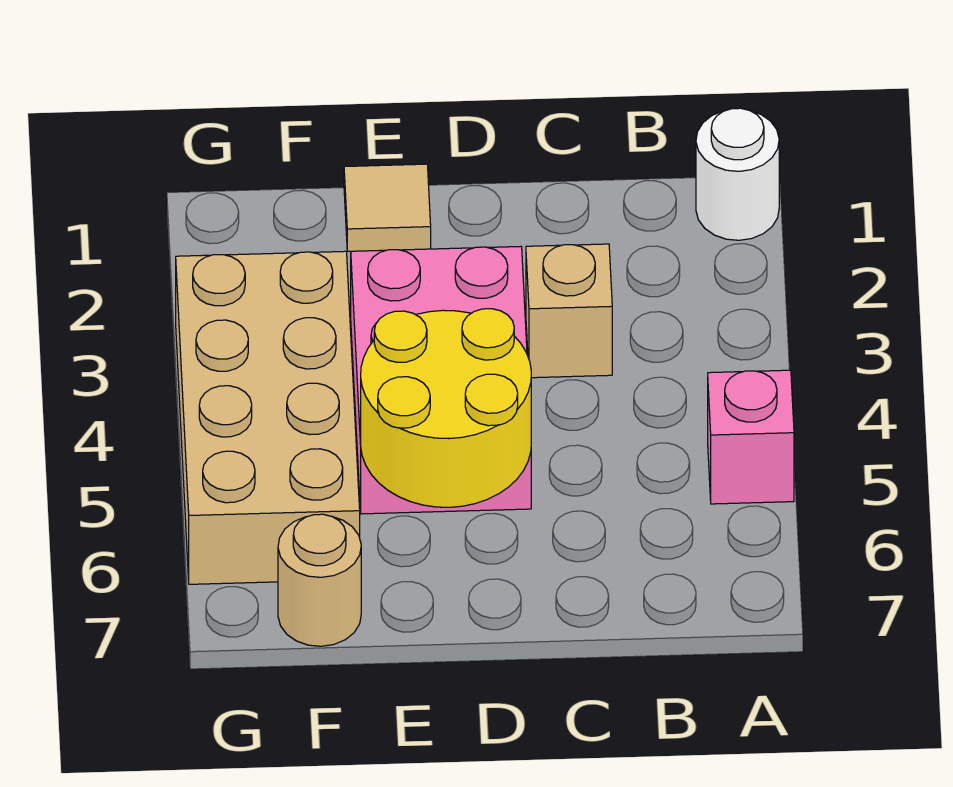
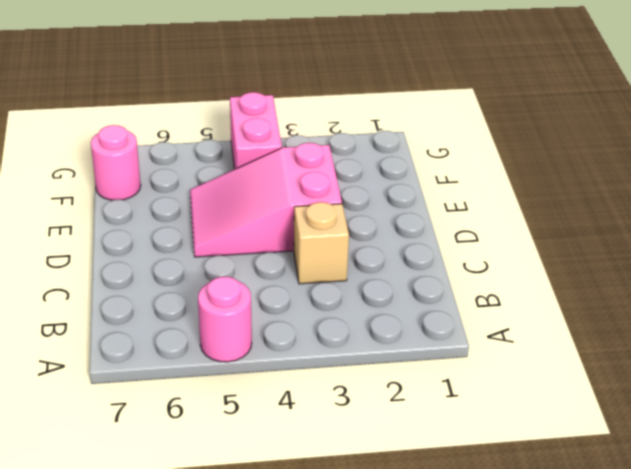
pink round brick A5 level 1 -> pink brick A5 level 1
pink slope D3:E5 level 1 top 3 -> pink brick D3:E5 level 1
pink brick F4:G4 level 1 -> tan brick F3:G6 level 1
pink round brick F7 level 1 -> tan round brick F7 level 1
none -> white round brick A1 level 1
none -> tan tile E1 level 1

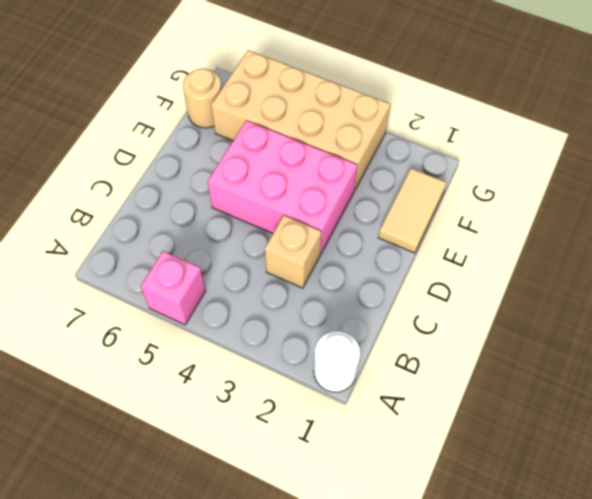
tan tile E1:F1 level 1 -> tan tile E1 level 1
none -> yellow round brick D5:E6 level 2

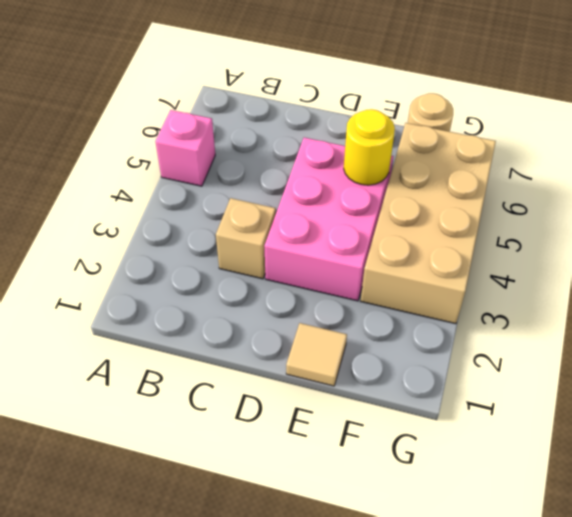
yellow round brick E5 level 2 -> yellow round brick D5:E6 level 2
none -> white round brick A1 level 1

